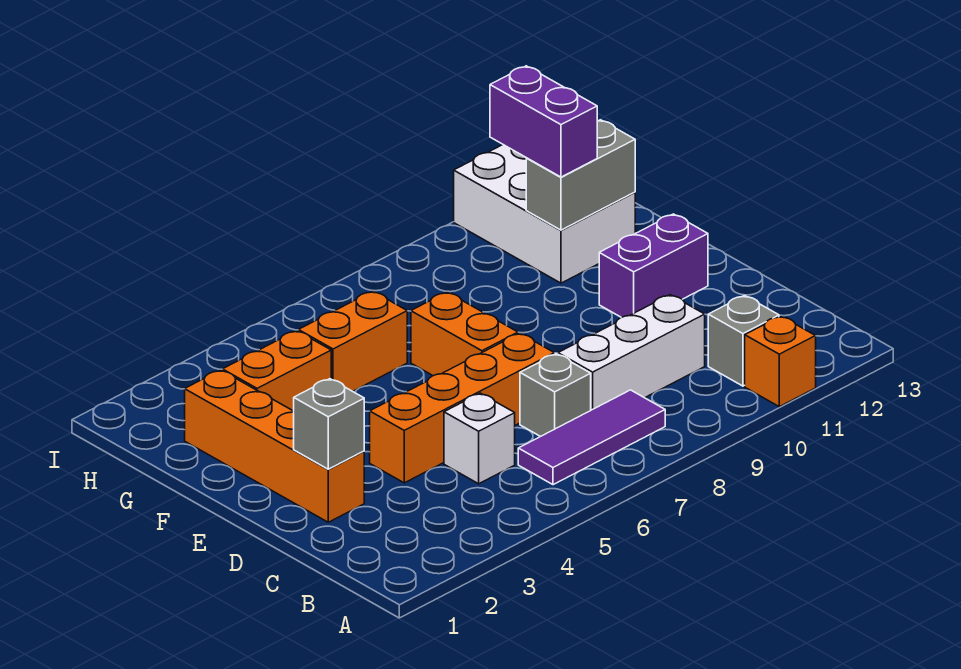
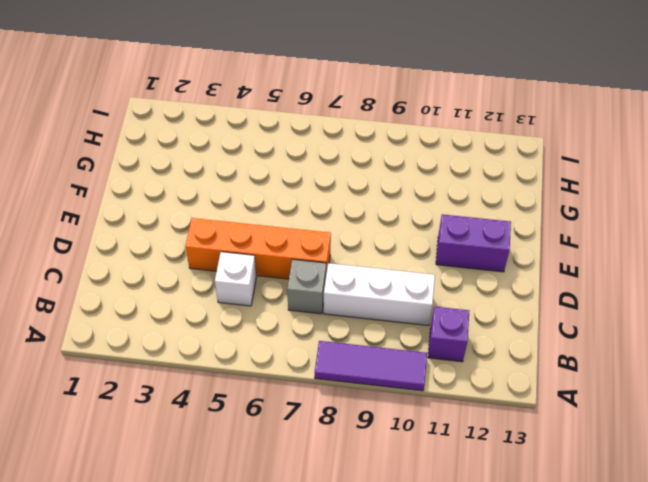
purple tile A8:A10 level 1 -> purple tile B6:B8 level 1
purple brick B11 level 1 -> grey brick B11 level 1
none -> orange brick A11 level 1
none -> orange brick D2:G2 level 1
none -> orange brick E7:F7 level 1

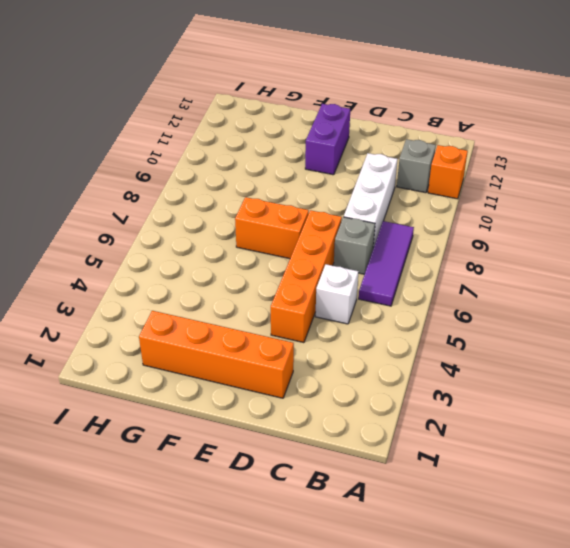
none -> orange brick G3:G4 level 1
none -> orange brick G5:G6 level 1
none -> white brick G11:I12 level 1

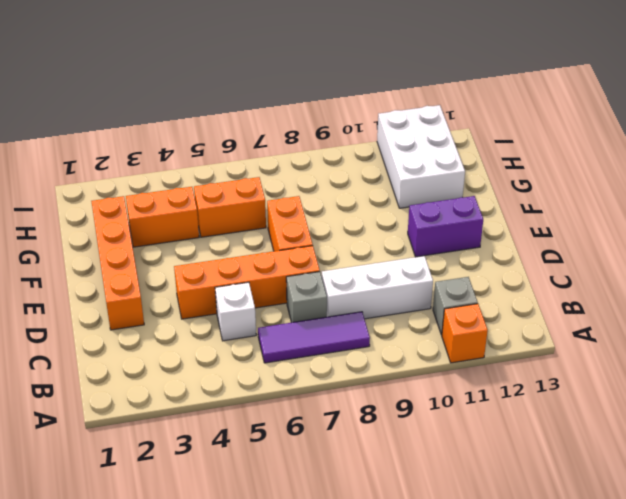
none -> grey brick D2 level 2
none -> grey brick G11:G12 level 2
none -> purple brick G11:H11 level 3

